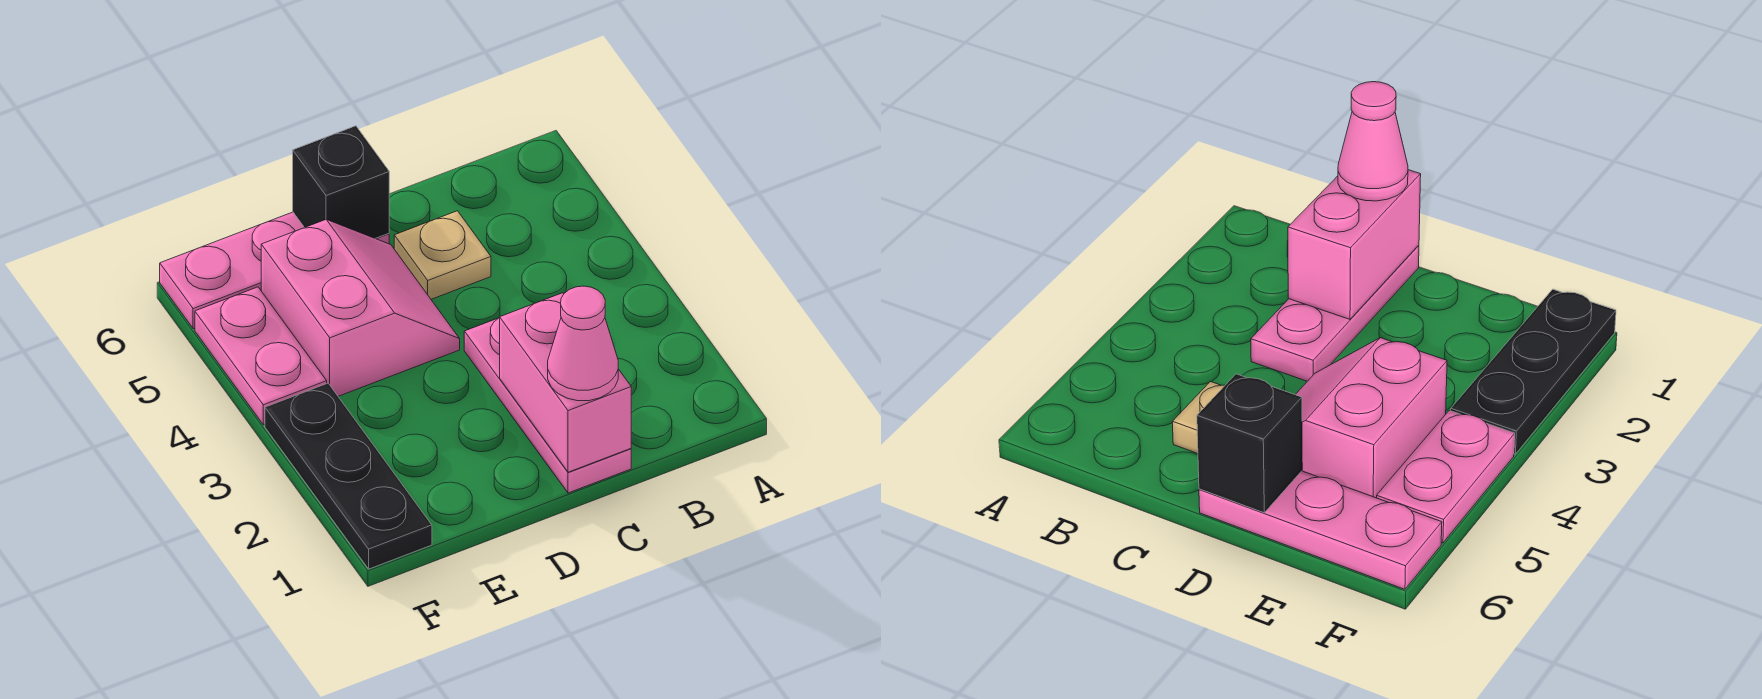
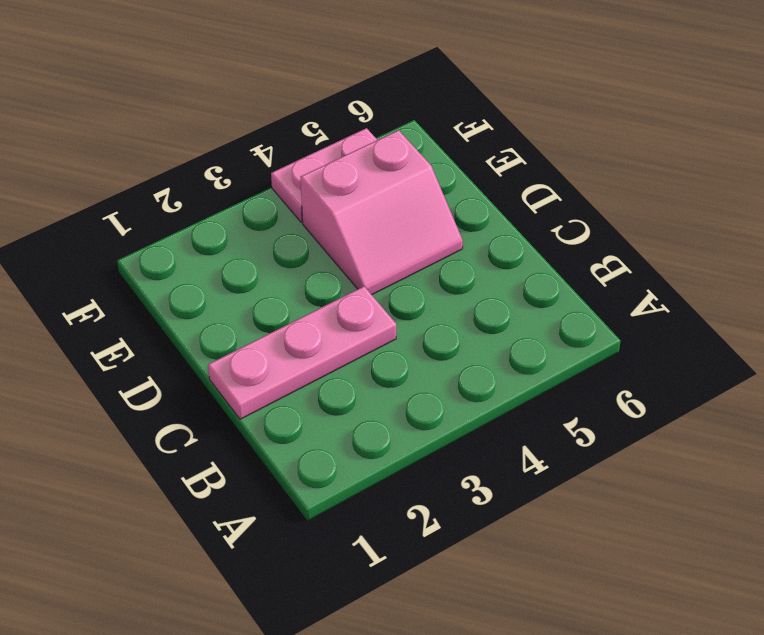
none -> tan plate C5 level 1
none -> pink plate D6:F6 level 1

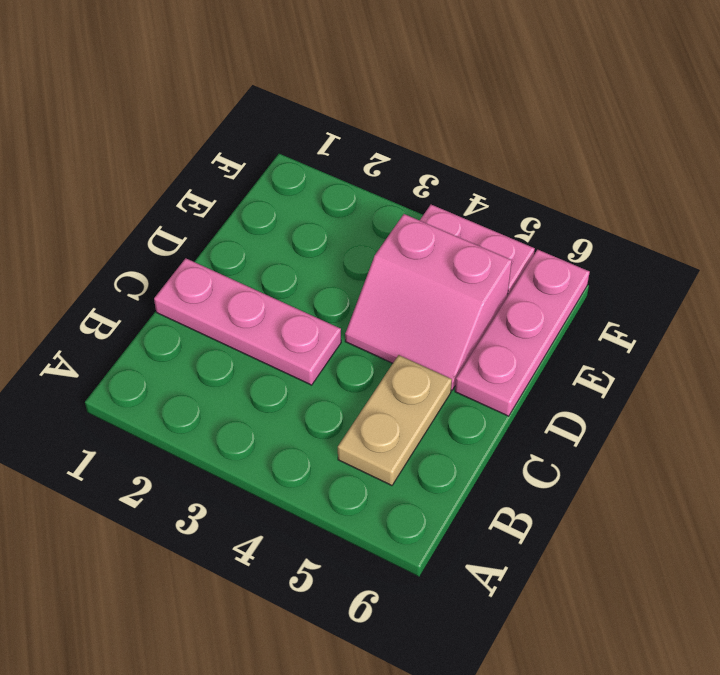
tan plate B5:C5 level 1 -> tan plate C5 level 1
none -> black plate F1:F3 level 1
none -> pink brick C1:C2 level 2

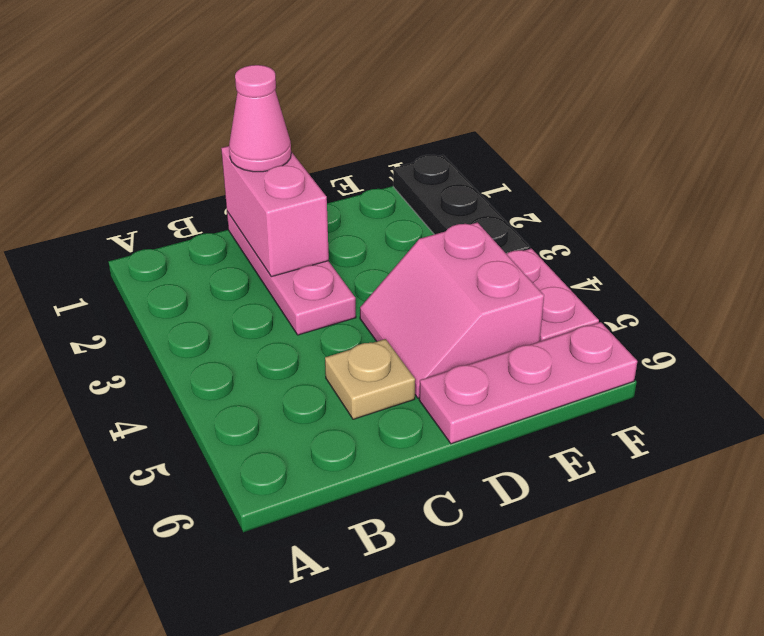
none -> black brick D6 level 2

